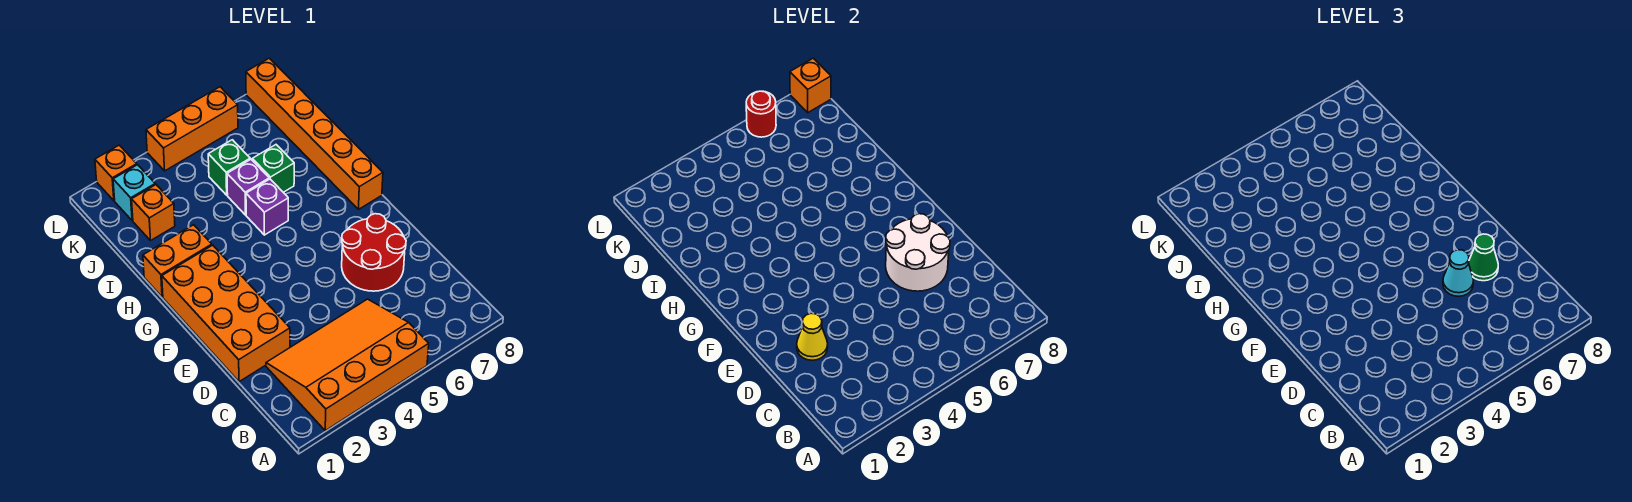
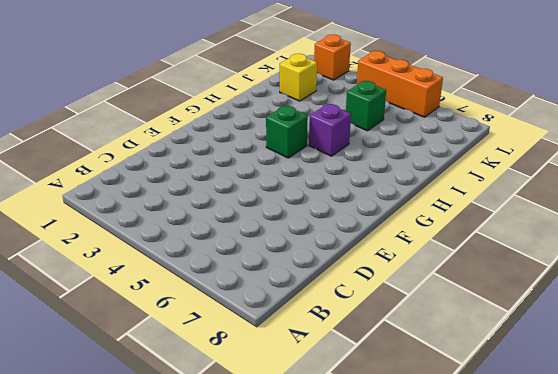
green brick G4 level 1 -> green brick I6 level 1
yellow brick J2 level 1 -> orange brick J2 level 1
none -> orange slope A2:C5 level 1 top A
none -> orange brick D1:G2 level 1
none -> red round brick D6:E7 level 1

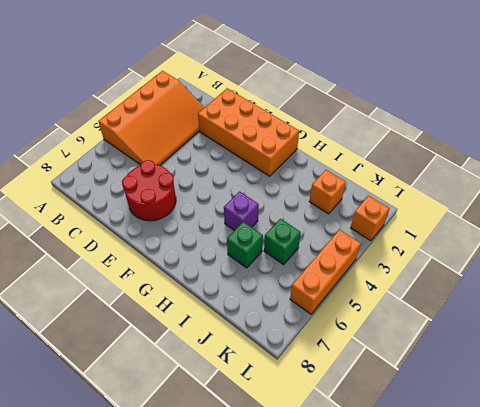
none -> orange brick G8:L8 level 1
none -> orange brick H1:H2 level 1
none -> purple brick I5 level 1

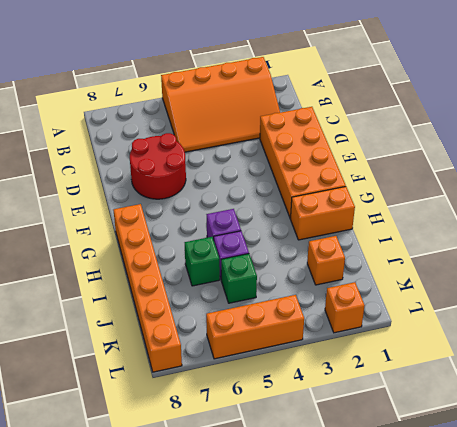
none -> cyan brick K2 level 1
none -> yellow cone D2 level 2
none -> white round brick D6:E7 level 2

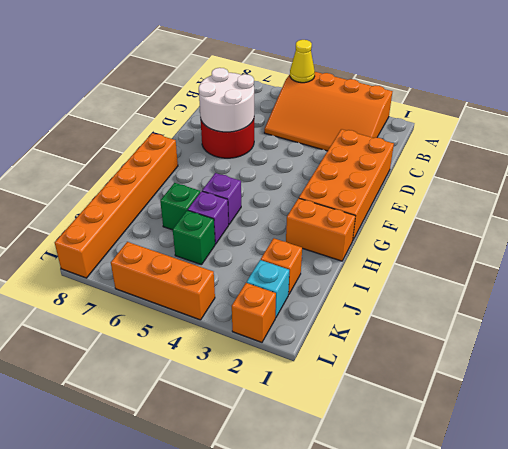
yellow cone A5 level 2 -> yellow cone D2 level 2
none -> red round brick L6 level 2
none -> orange brick L8 level 2
none -> cyan cone D6 level 3

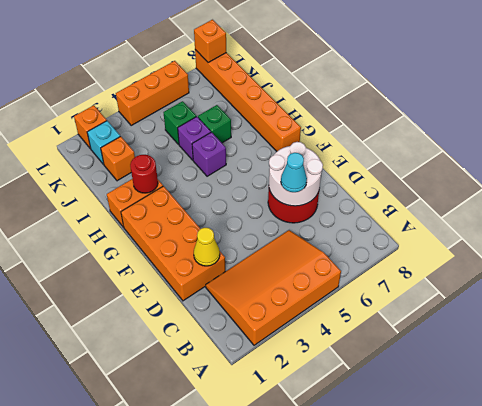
red round brick H2 level 2 -> red round brick L6 level 2
none -> green cone D7 level 3

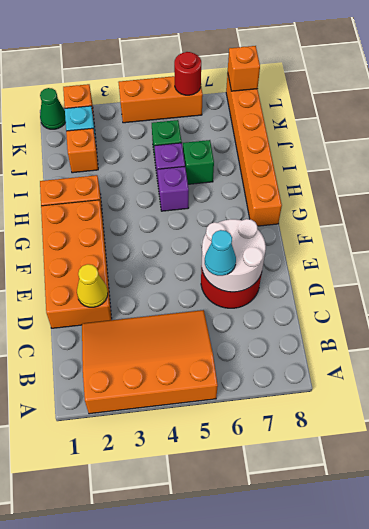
green cone L1 level 1 -> green cone D7 level 3

